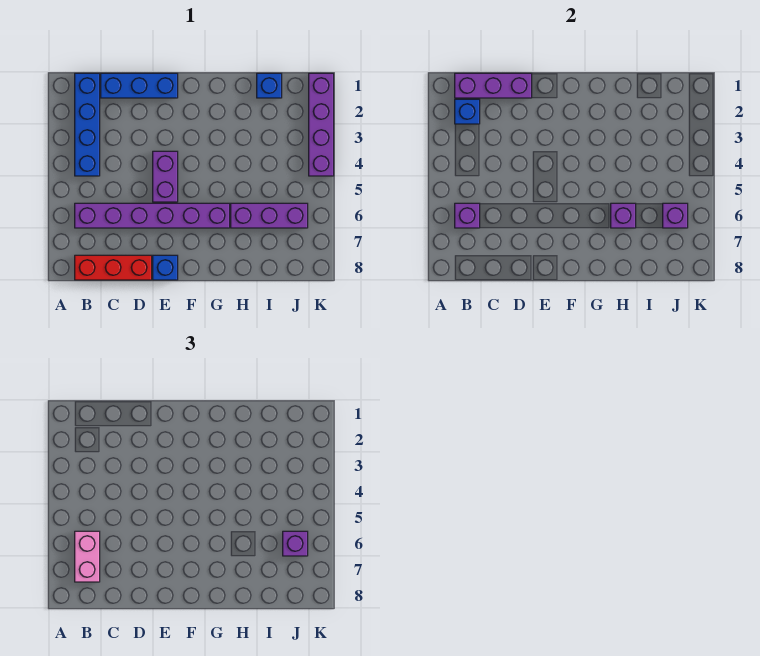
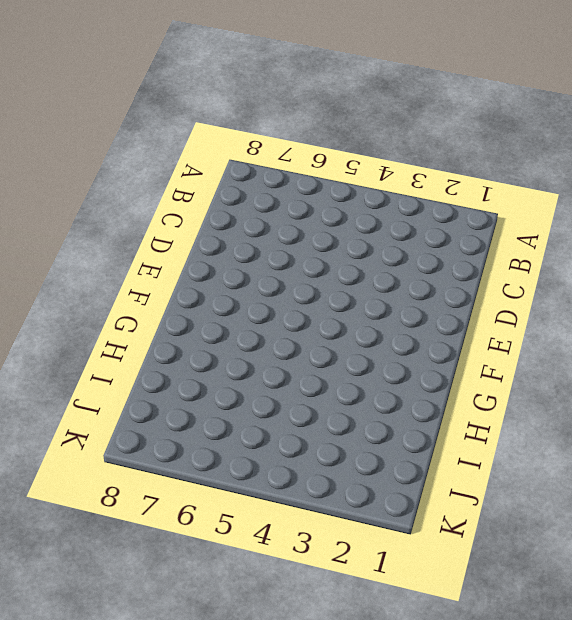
none -> blue brick B1:B4 level 1
none -> purple brick B6:G6 level 1
none -> red brick B8:D8 level 1

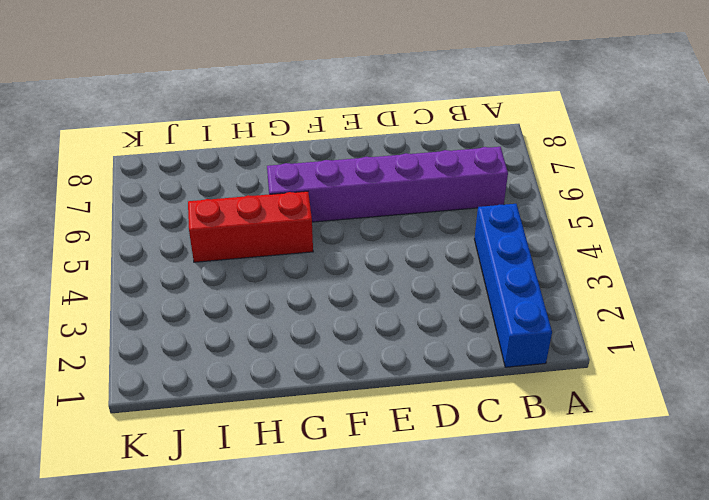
red brick G5:I5 level 1 -> red brick B8:D8 level 1
none -> blue brick C1:E1 level 1
none -> purple brick E4:E5 level 1
none -> blue brick E8 level 1

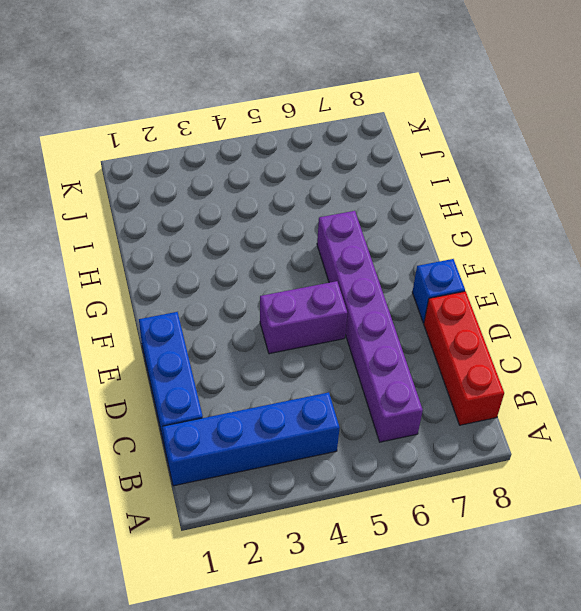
none -> purple brick H6:J6 level 1
none -> blue brick I1 level 1
none -> purple brick K1:K4 level 1

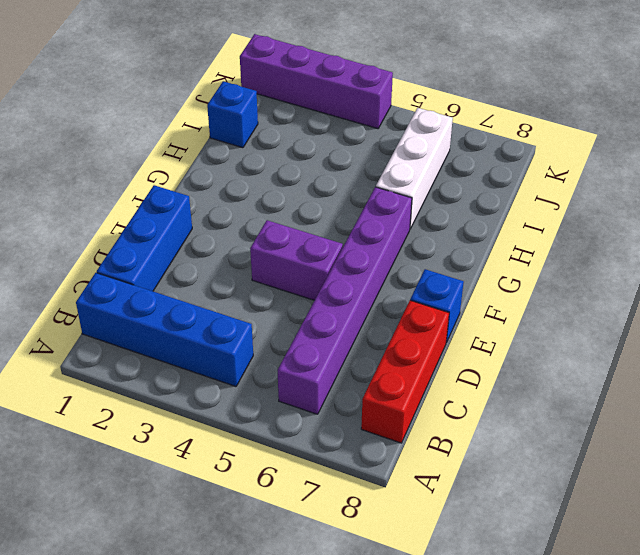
white brick H6:J6 level 1 -> purple brick H6:J6 level 1
none -> purple brick B1:D1 level 2
none -> blue brick B2 level 2
none -> purple brick B6 level 2

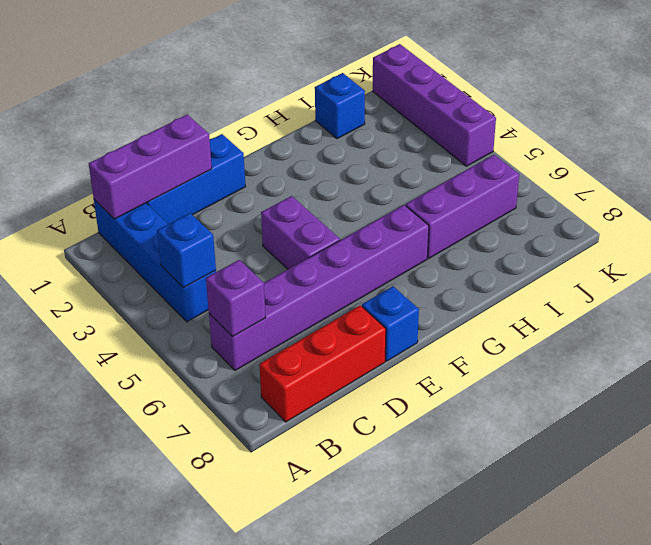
blue brick B4 level 2 -> blue brick B2 level 2
none -> purple brick H6 level 2
none -> purple brick J6 level 2
none -> pink brick B6:B7 level 3

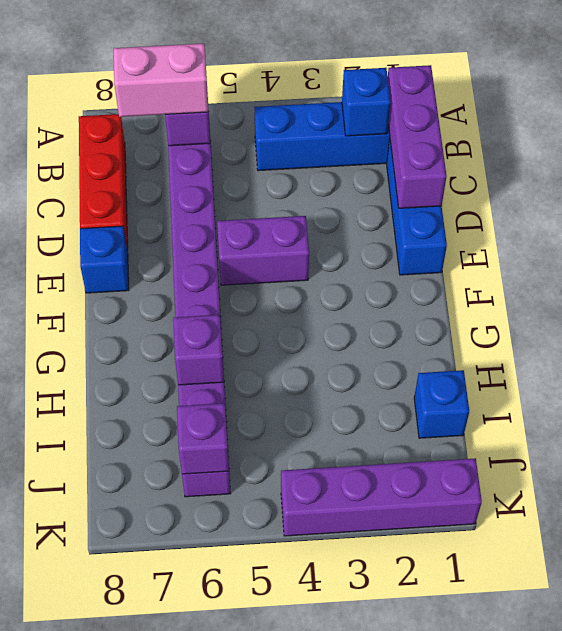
none -> purple brick J6 level 3

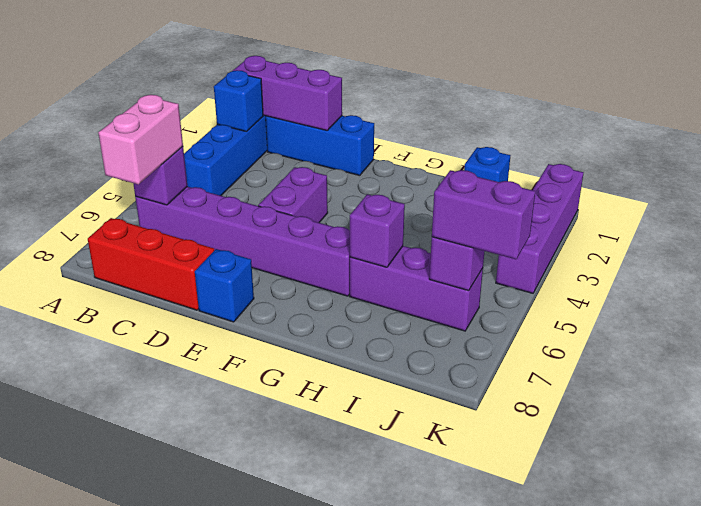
purple brick J6:K6 level 3 -> purple brick J6 level 3

